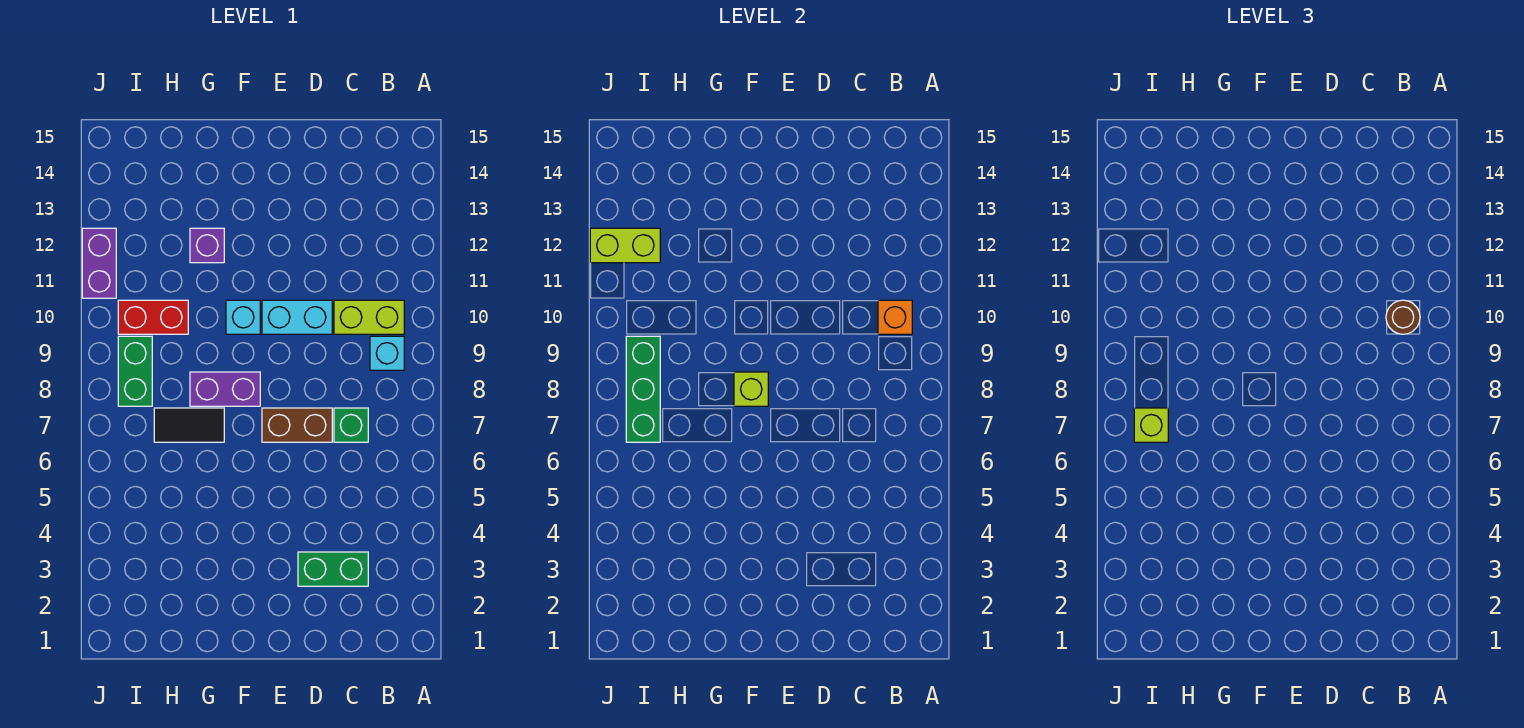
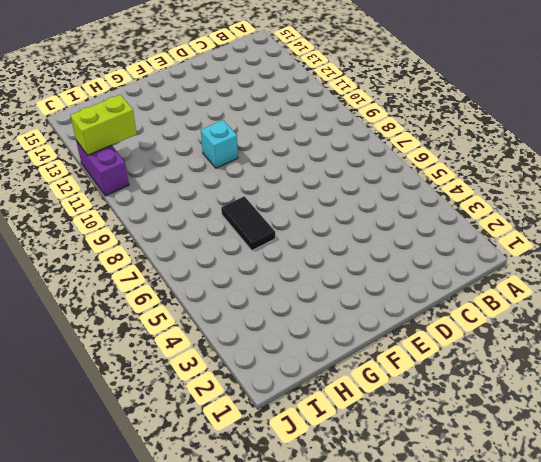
black tile G6:G7 level 1 -> black tile G7:H7 level 1
none -> cyan brick B9 level 1
none -> lime brick B10:C10 level 1
none -> green brick C3:D3 level 1

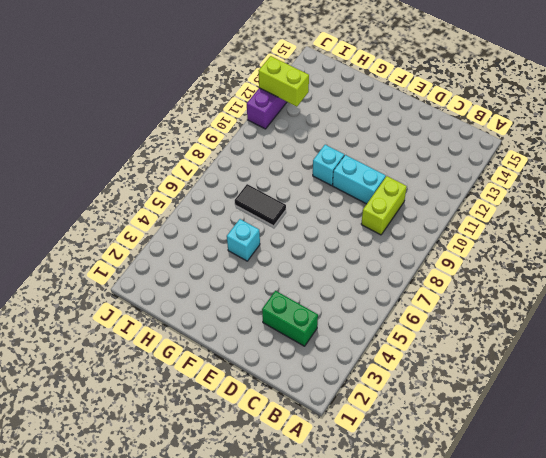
lime brick C9:C10 level 1 -> lime brick B10:C10 level 1
cyan brick G5 level 1 -> cyan brick B9 level 1
none -> green brick C7 level 1
none -> brown brick D7:E7 level 1
none -> purple brick F8:G8 level 1

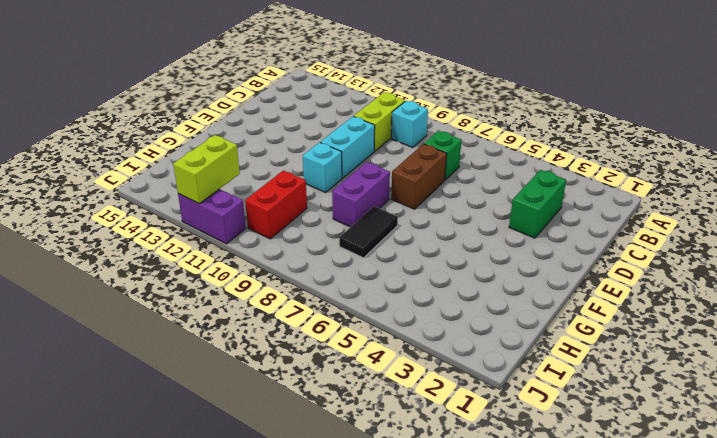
none -> purple brick G12 level 1
none -> green brick I8:I9 level 1
none -> orange brick B10 level 2

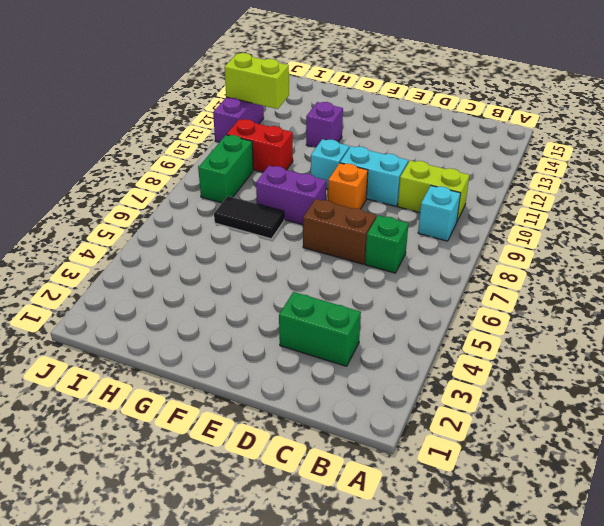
orange brick E9 level 1 -> orange brick B10 level 2
none -> lime brick F8 level 2
none -> green brick I7:I9 level 2
none -> brown round brick B10 level 3

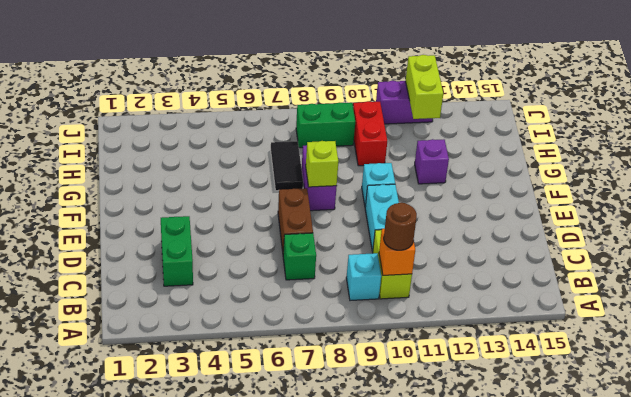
none -> green brick I7:I9 level 2
none -> lime brick I7 level 3

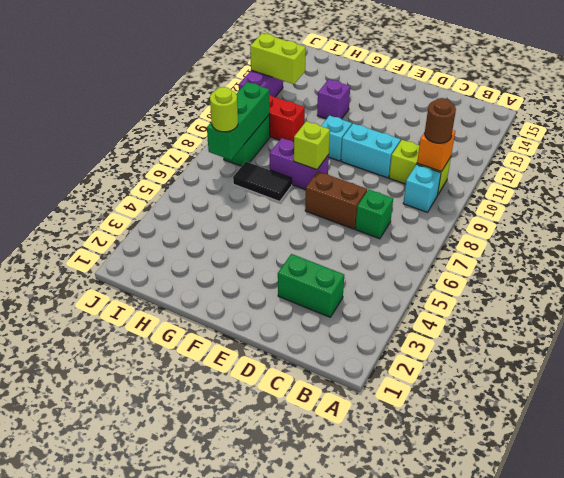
lime round brick I7 level 3 -> lime brick I7 level 3

